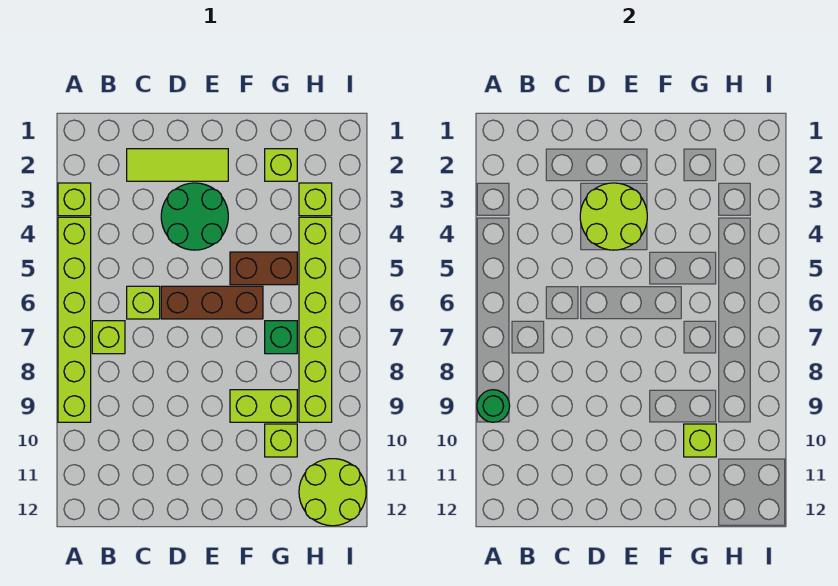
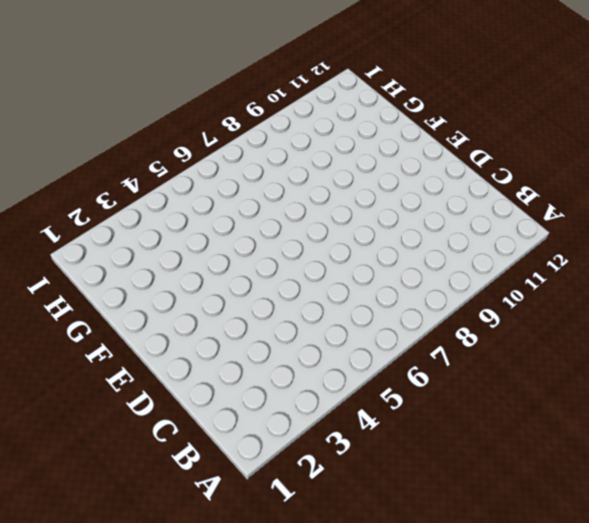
none -> lime brick A3 level 1
none -> lime brick A4:A9 level 1
none -> lime brick B7 level 1

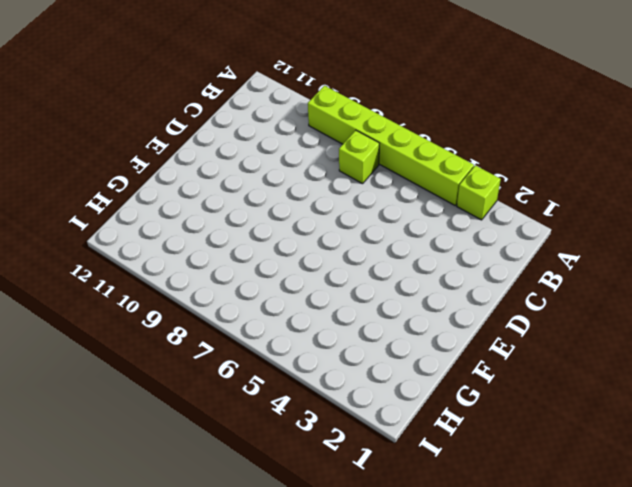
none -> lime tile C2:E2 level 1
none -> lime brick C6 level 1
none -> green round brick D3:E4 level 1

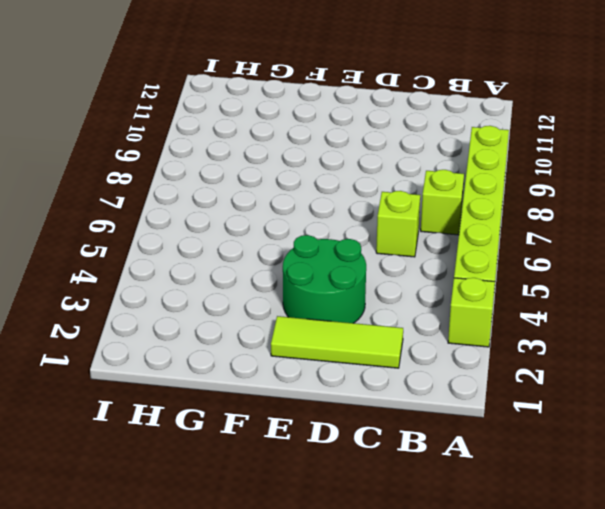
none -> brown brick D6:F6 level 1
none -> brown brick F5:G5 level 1
none -> lime brick F9:G9 level 1

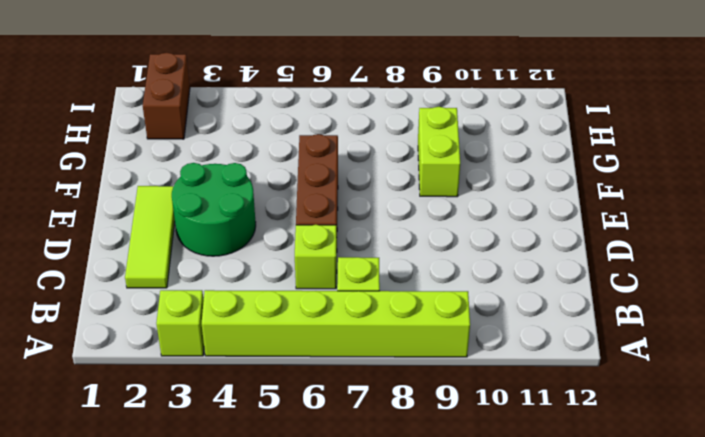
brown brick H2:I2 level 1 -> brown brick F5:G5 level 1
none -> lime brick G2 level 1
none -> green brick G7 level 1
none -> lime brick G10 level 1

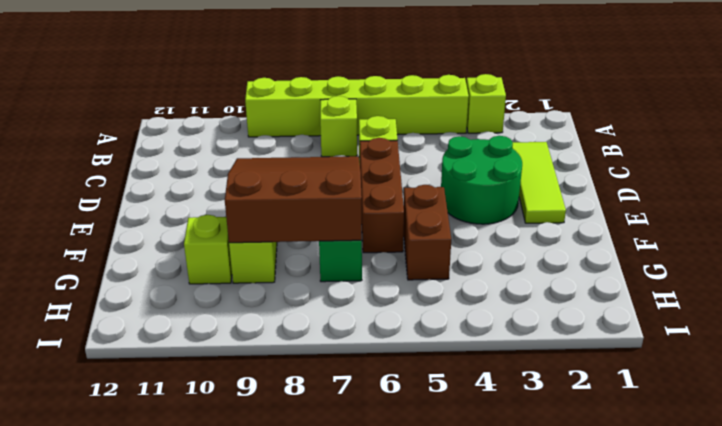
brown slope E7:G9 level 2 top G -> none
none -> lime brick G2 level 1
none -> lime brick H3 level 1
none -> lime brick H4:H9 level 1

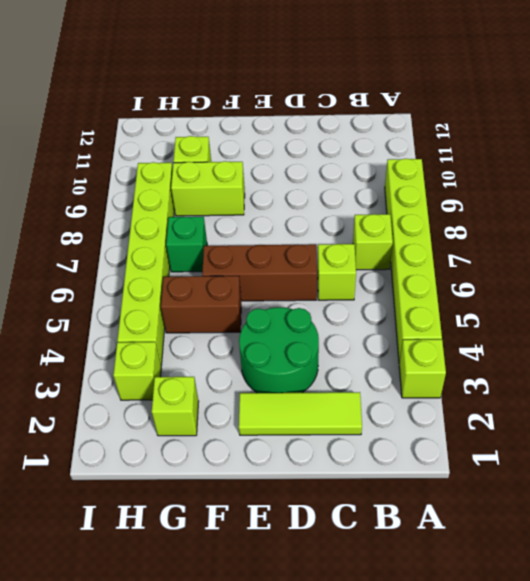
none -> lime round brick H11:I12 level 1
none -> green round brick A9 level 2
none -> lime round brick D3:E4 level 2

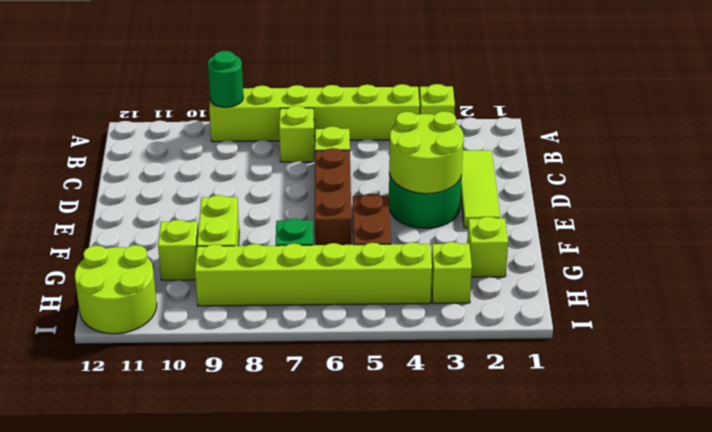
none -> lime brick G10 level 2

